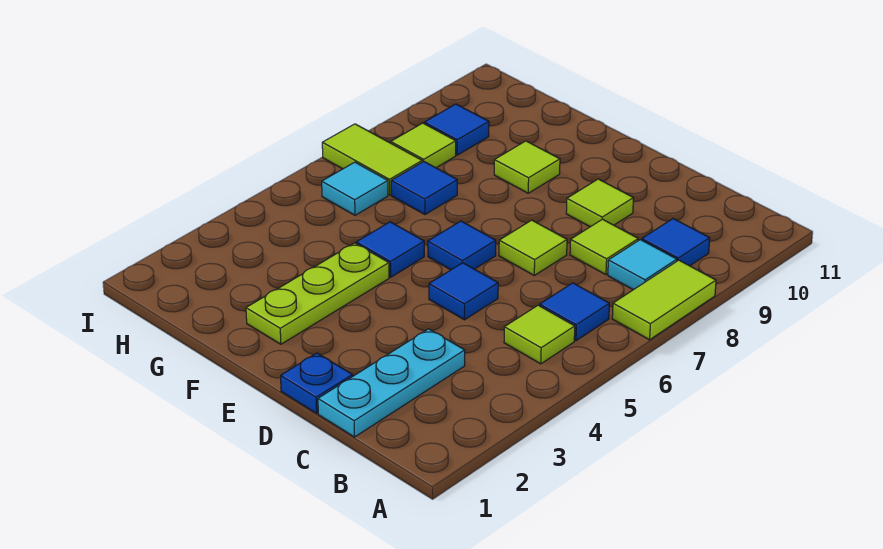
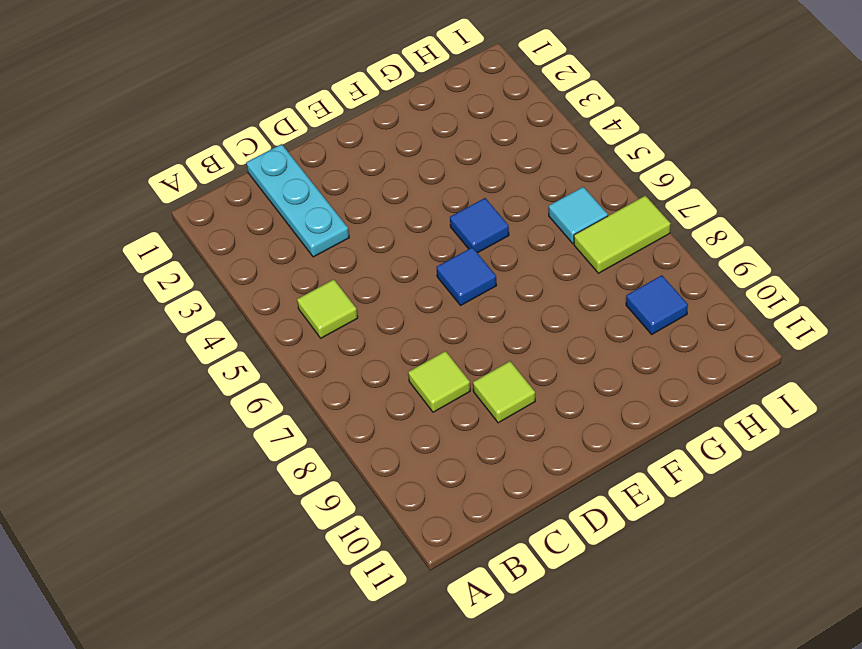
none -> lime tile A7:A8 level 1
none -> blue tile B6 level 1
none -> cyan tile B8 level 1

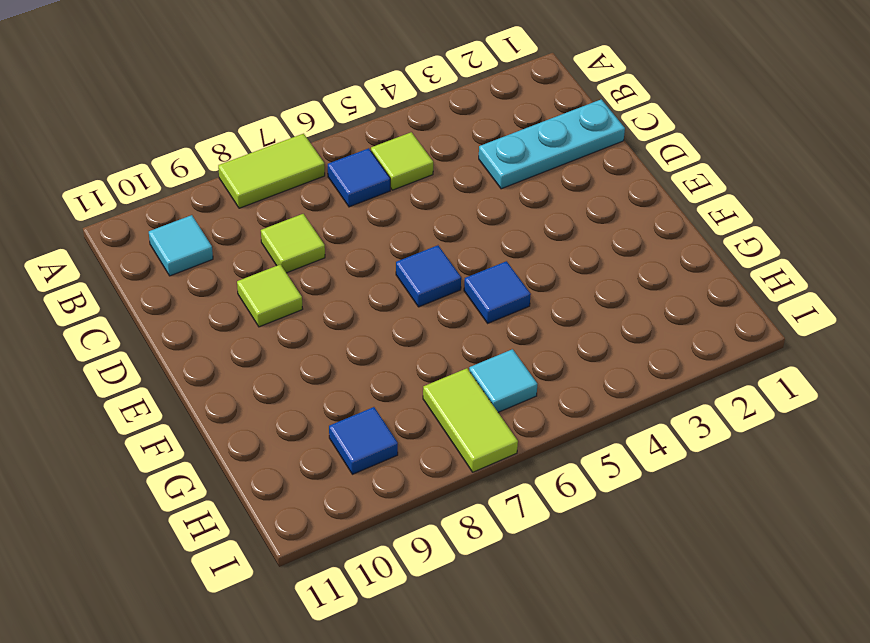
cyan tile B10 level 1 -> cyan tile B8 level 1
none -> blue tile B9 level 1
none -> blue plate D1 level 1
none -> blue tile D5 level 1

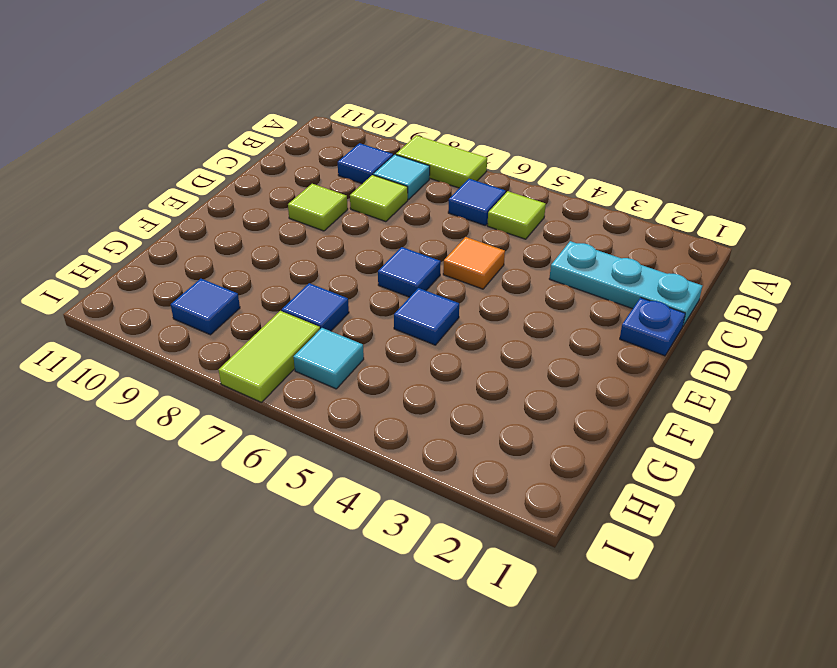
orange tile D5 level 1 -> blue tile D5 level 1
none -> lime tile D7 level 1
none -> lime plate F2:F4 level 1
none -> lime tile F9 level 1

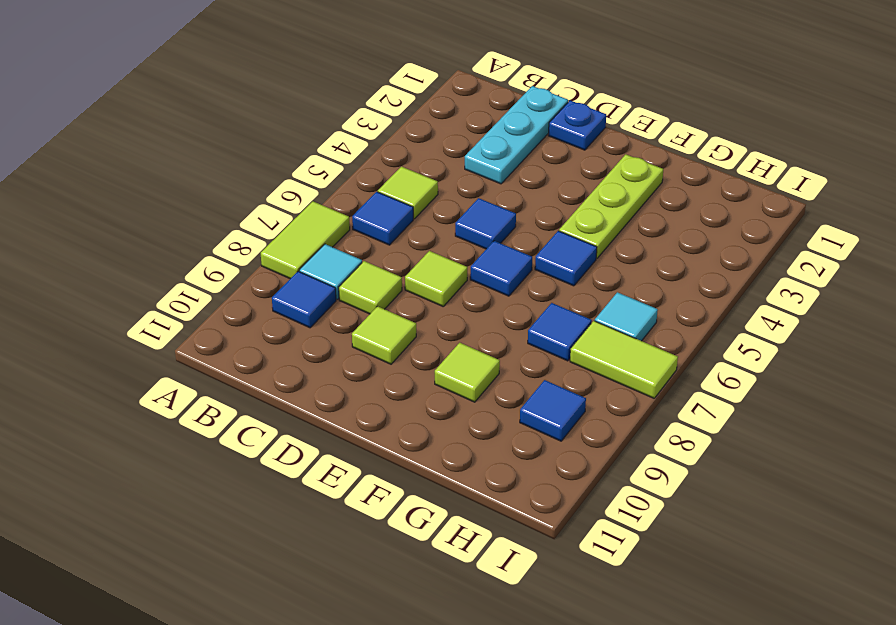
none -> lime tile H8 level 1

